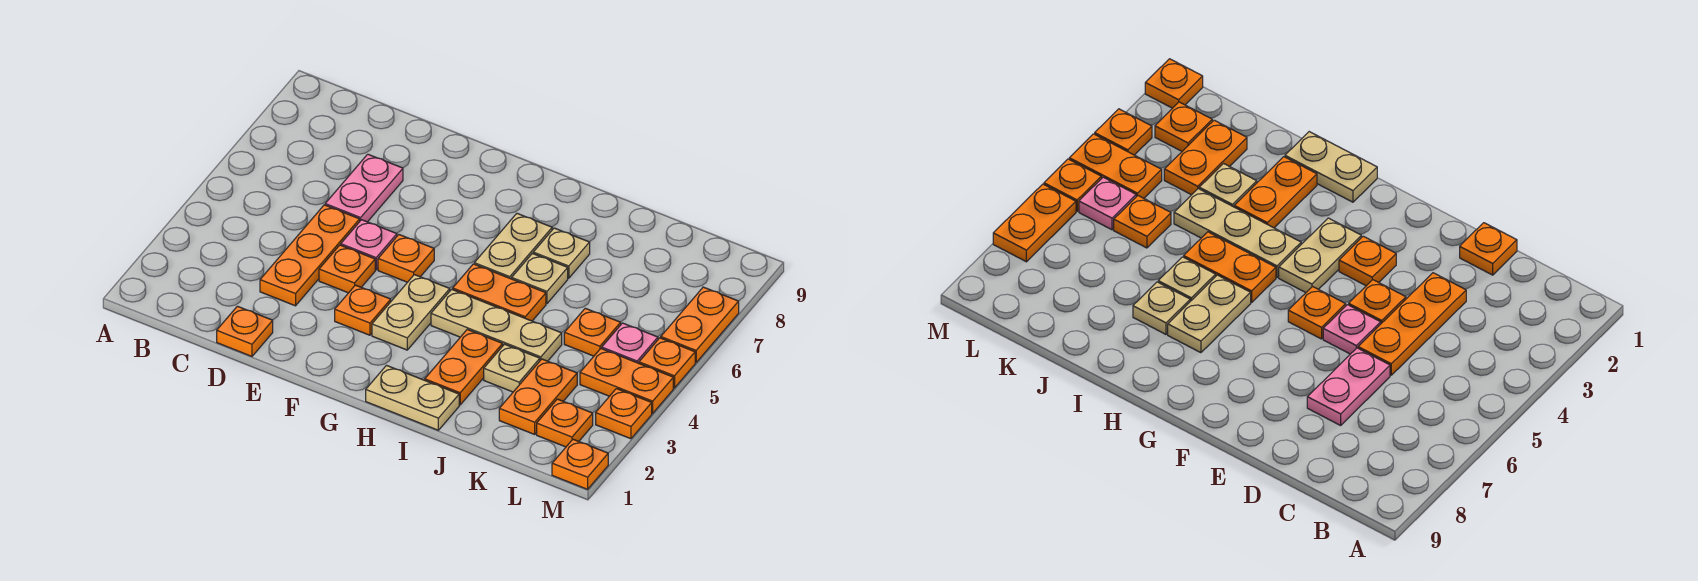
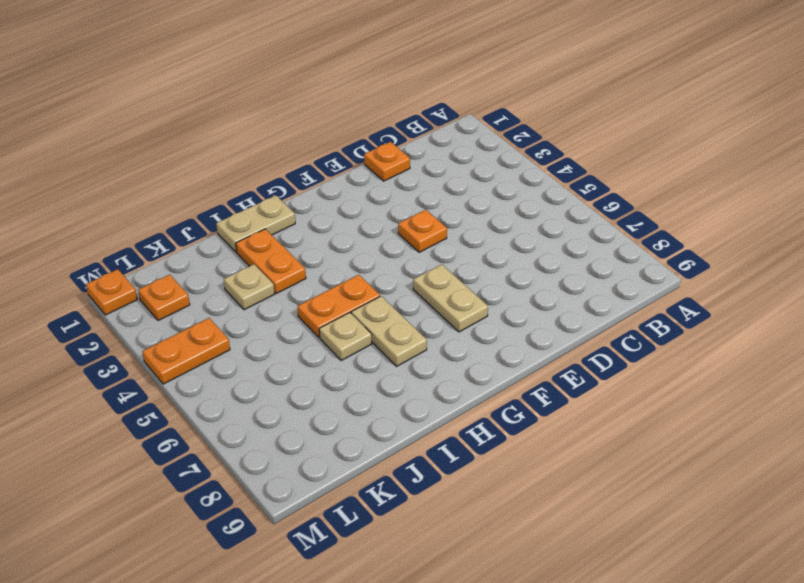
tan plate F6:F7 level 1 -> tan plate G3:G4 level 1
none -> orange plate D3:D5 level 1
none -> pink plate D6:D7 level 1
none -> pink plate E5 level 1

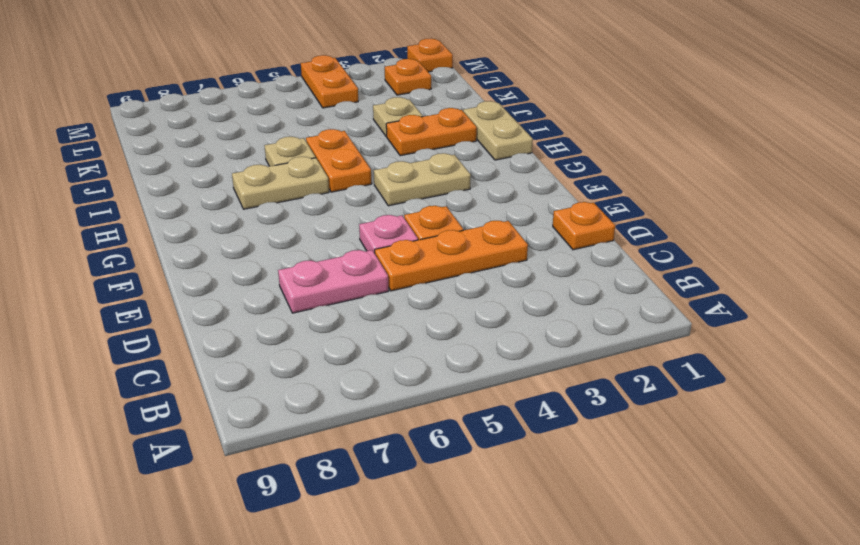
none -> orange plate F3 level 1
none -> orange plate F5 level 1
none -> tan plate H4:J4 level 1

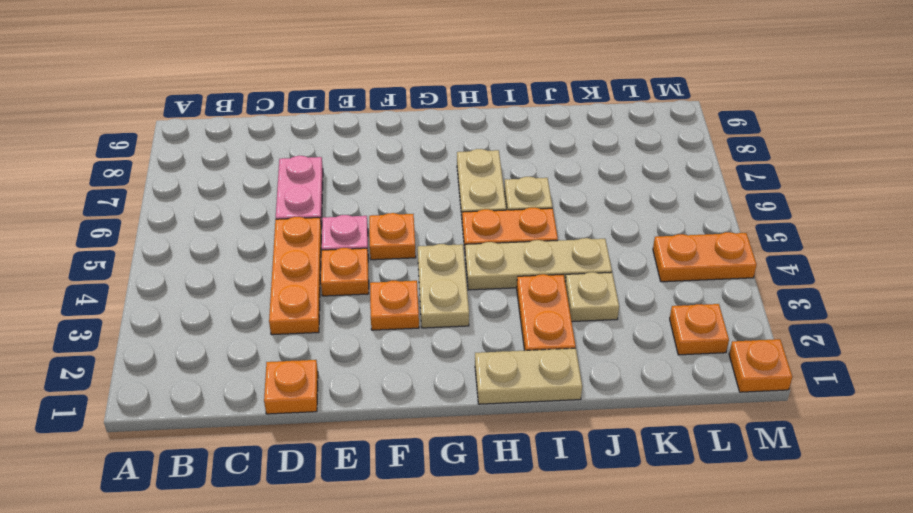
none -> tan plate I7 level 1
none -> orange plate K2:K3 level 1
none -> orange plate K5 level 1

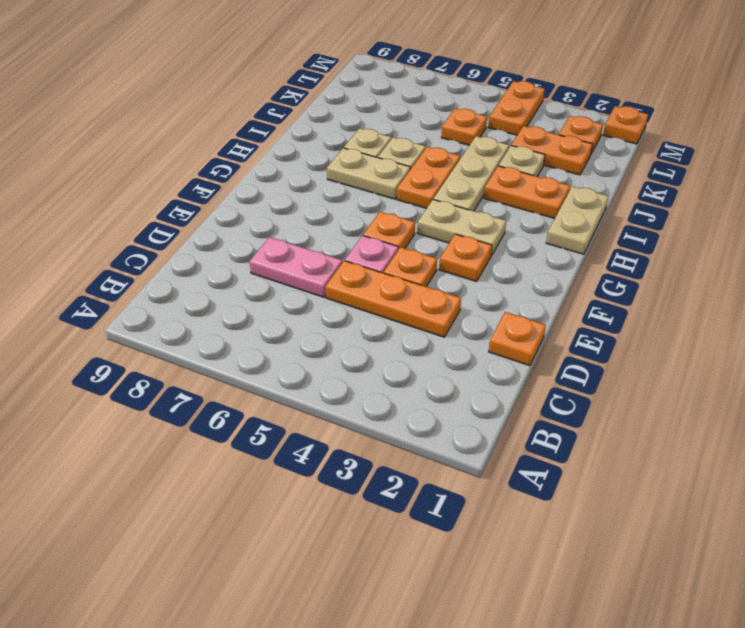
none -> pink plate L5 level 1
none -> orange plate M3 level 1
none -> orange plate M5 level 1

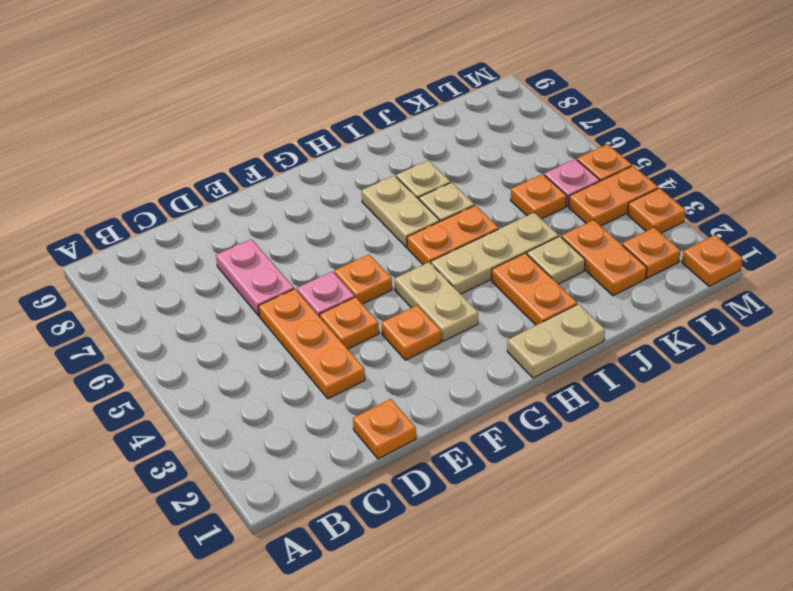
none -> orange plate M6:M7 level 1

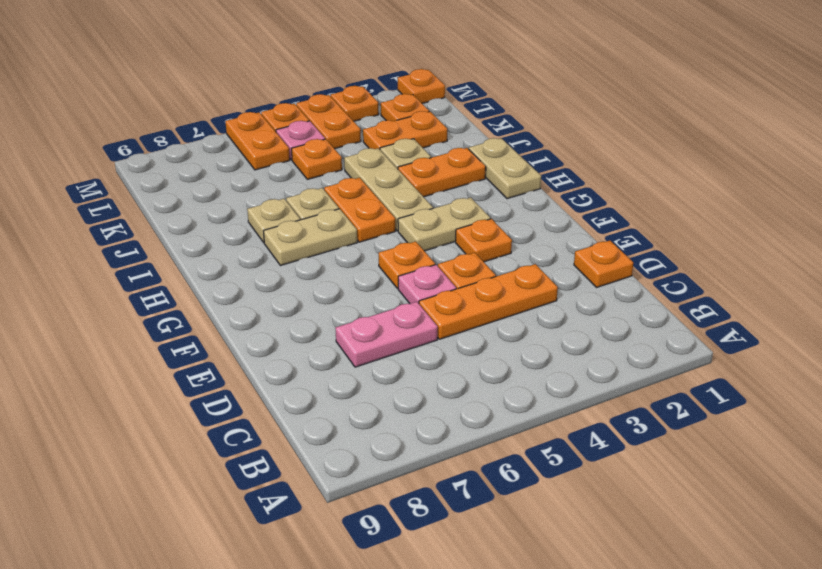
orange plate L6:M6 level 1 -> orange plate M6:M7 level 1

